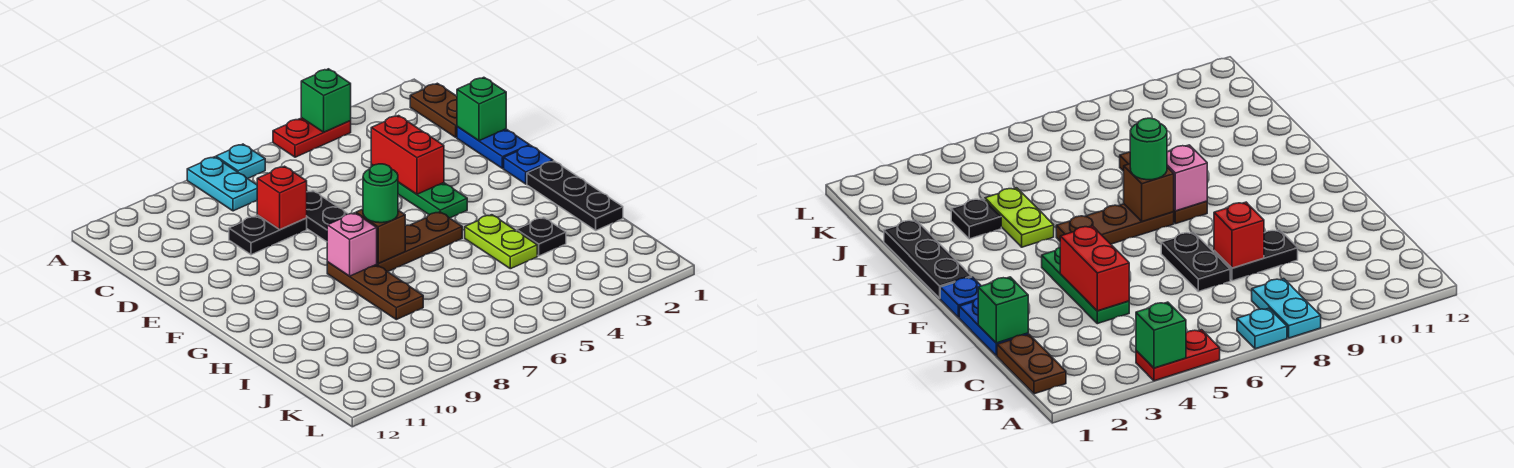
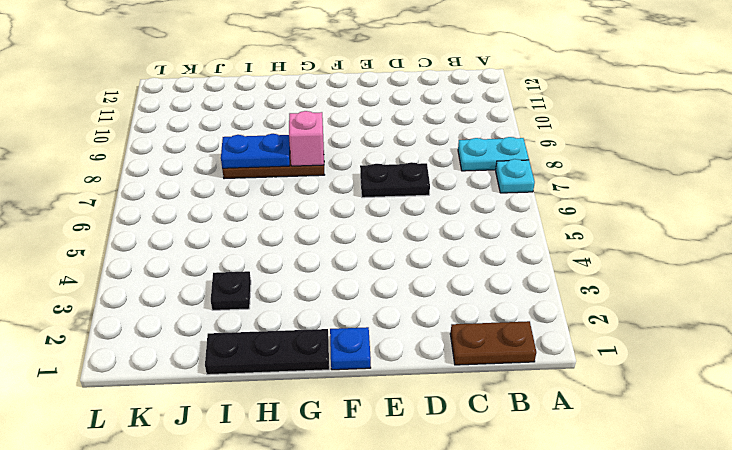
blue plate H8:I8 level 2 -> blue plate D1:E1 level 1
none -> red plate A4:A5 level 1
none -> green plate D4:F4 level 1
none -> black plate D8:D9 level 1

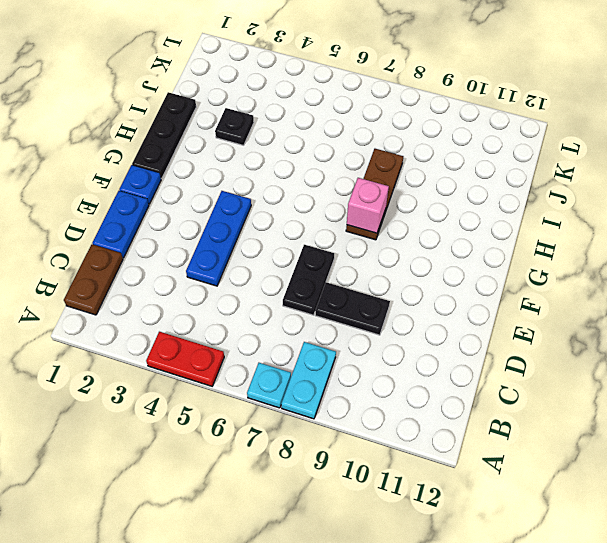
blue plate D4:F4 level 1 -> green plate D4:F4 level 1
none -> brown plate G5:G7 level 1
none -> lime plate H4:I4 level 1
none -> green brick A4 level 2

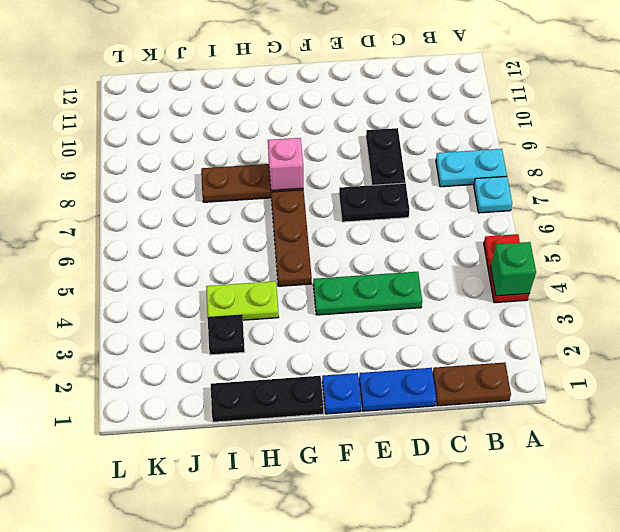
none -> green brick D1 level 2
none -> red brick D4:E4 level 2
none -> red brick D8 level 2

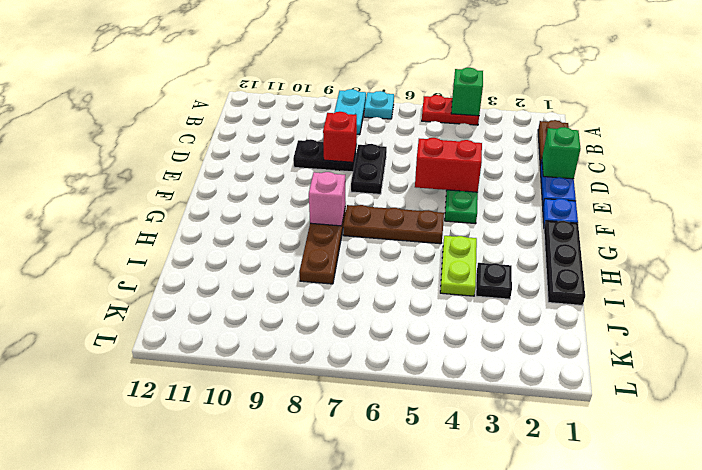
red brick E4:E5 level 2 -> red brick D4:E4 level 2
none -> brown brick G7 level 2
none -> green round brick G7 level 3

